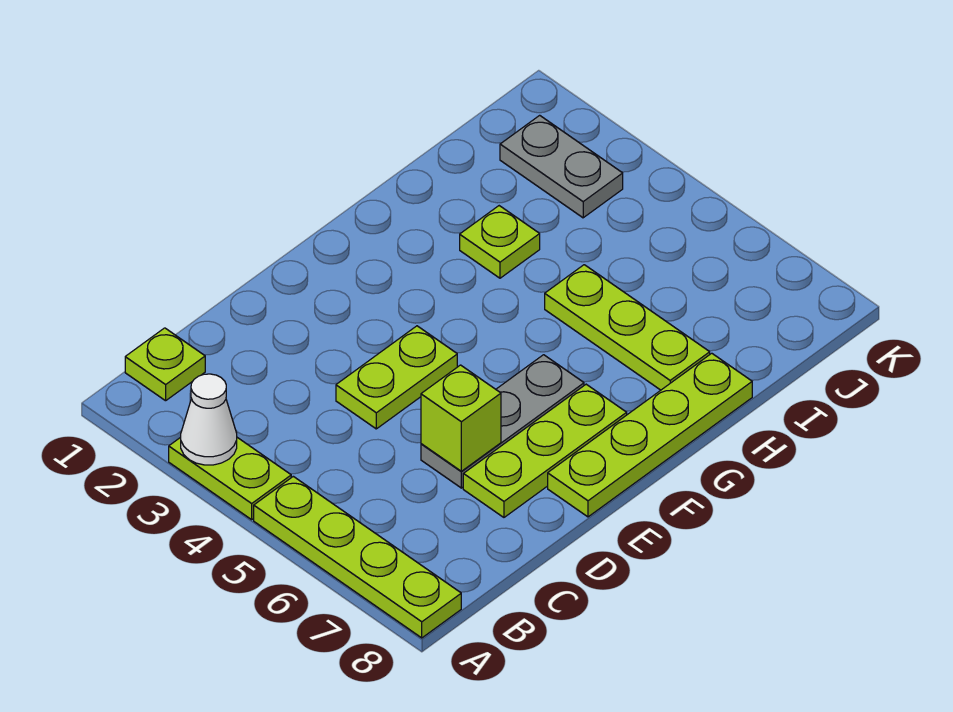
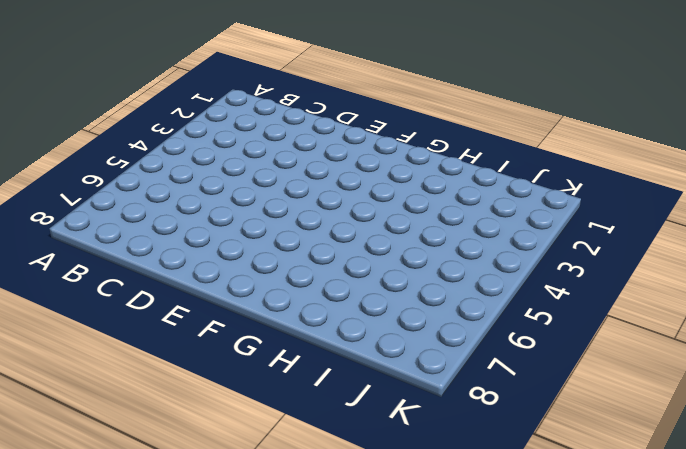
none -> lime plate A3:A4 level 1
none -> lime plate A5:A8 level 1
none -> lime plate B1 level 1

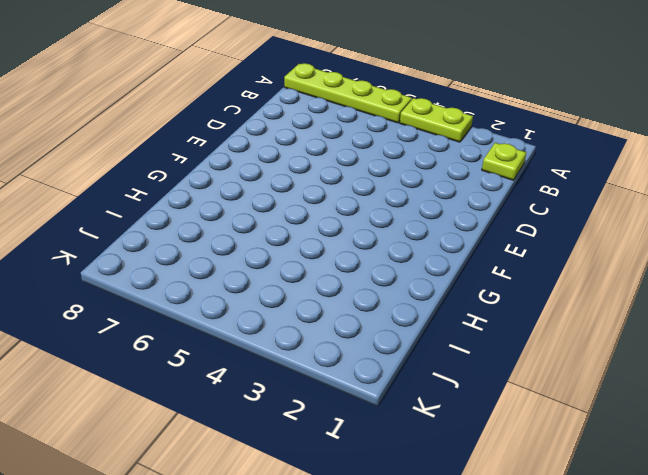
none -> lime plate D4:E4 level 1
none -> grey plate D6:F6 level 1
none -> lime plate D7:F7 level 1

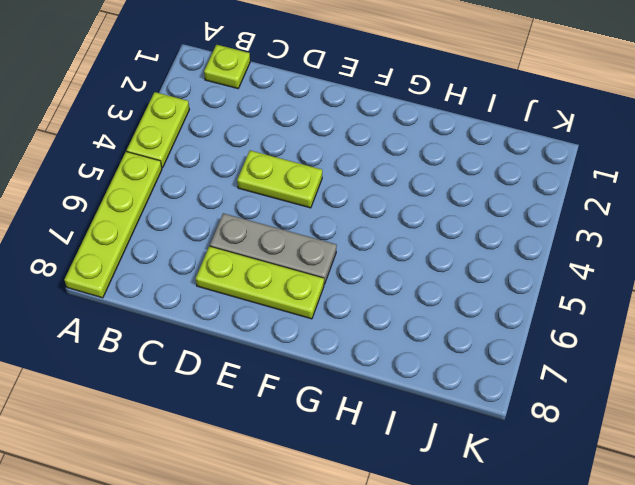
none -> lime plate E8:H8 level 1
none -> lime plate H3 level 1
none -> lime plate H5:H7 level 1

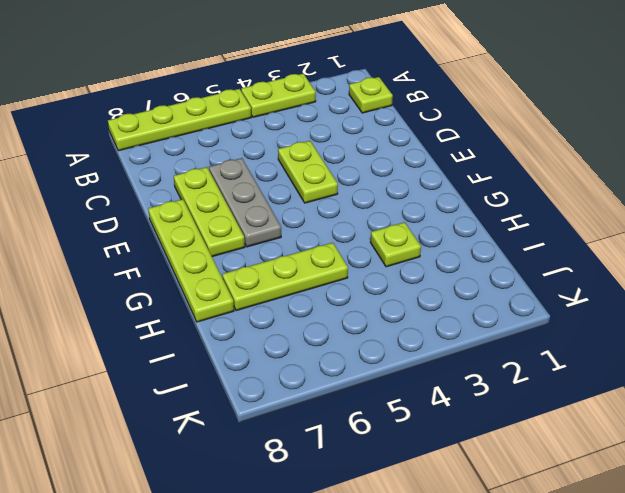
none -> grey plate J2:J3 level 1
none -> white cone A3 level 2
none -> lime brick D6 level 2

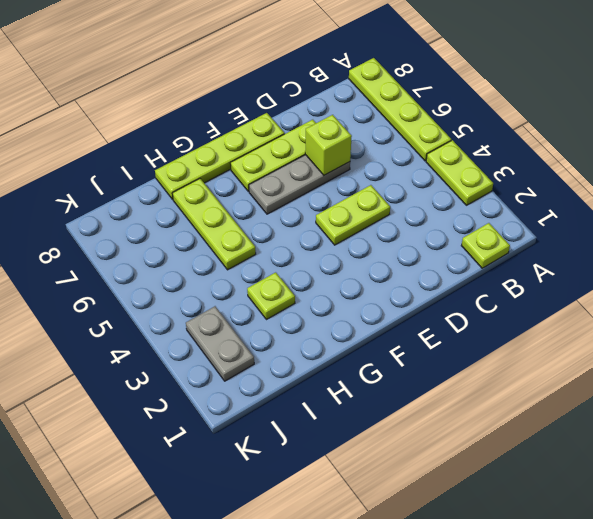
none -> white cone A3 level 2

